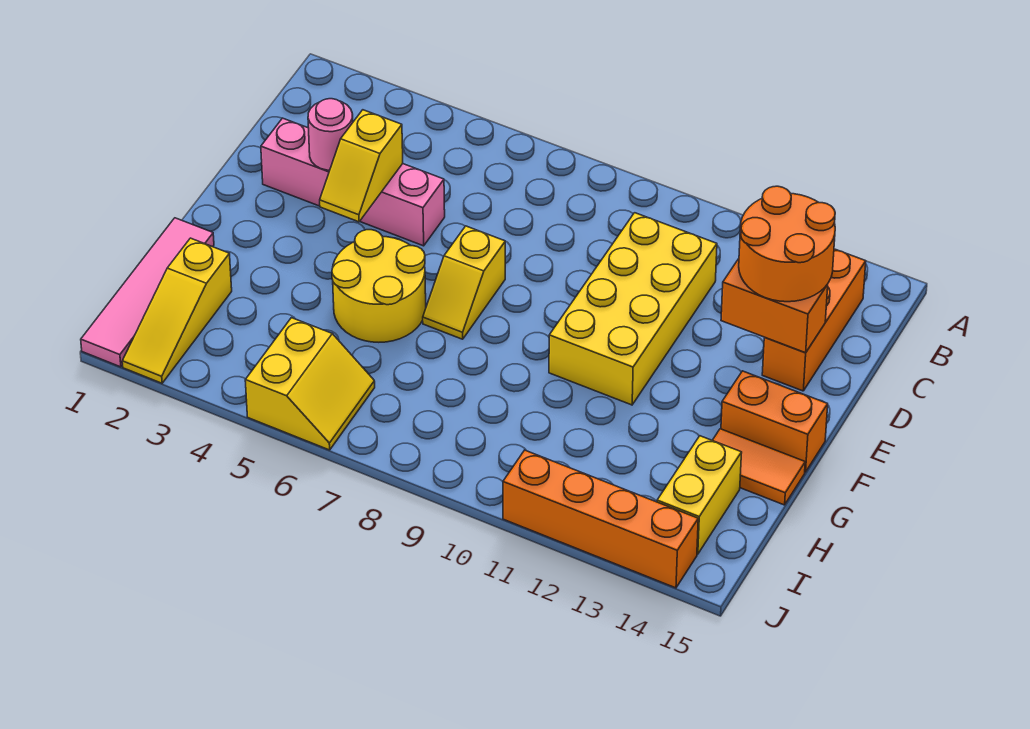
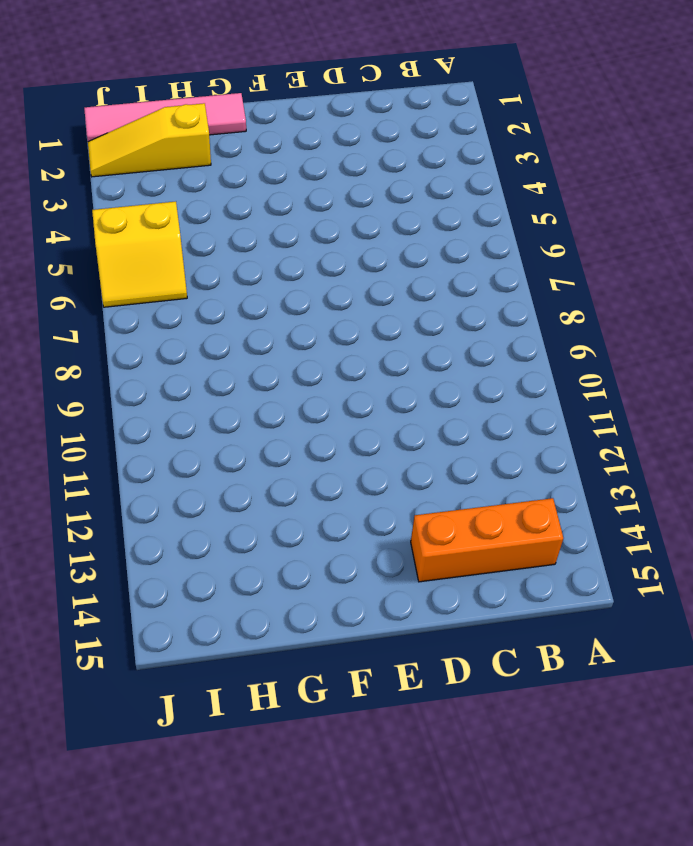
none -> yellow brick C10:F11 level 1
none -> pink brick D2:D5 level 1
none -> yellow slope E7:F7 level 1 top E

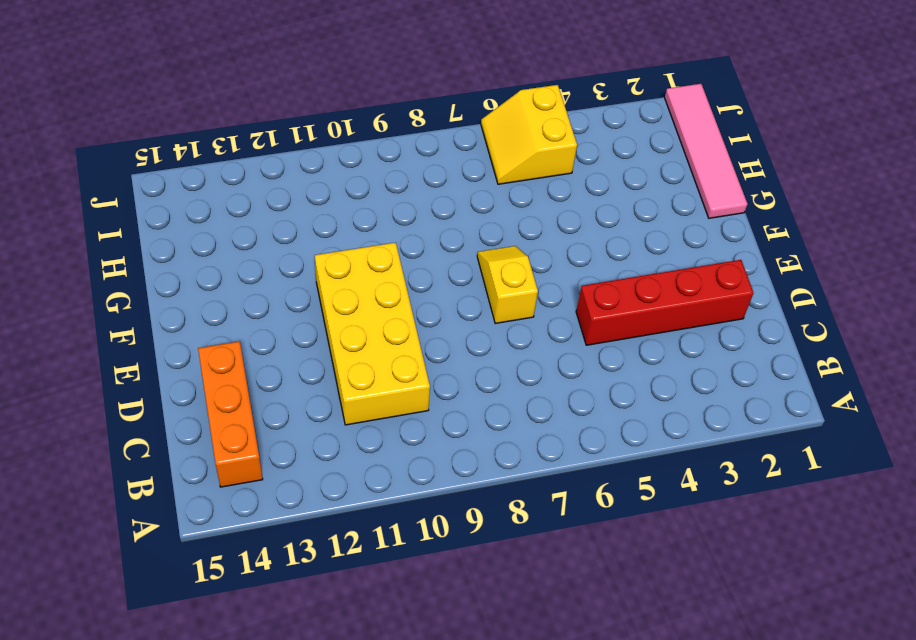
red brick D2:D5 level 1 -> pink brick D2:D5 level 1
none -> yellow round brick F5:G6 level 1
none -> orange brick F14:F15 level 1
none -> orange tile G14:G15 level 1

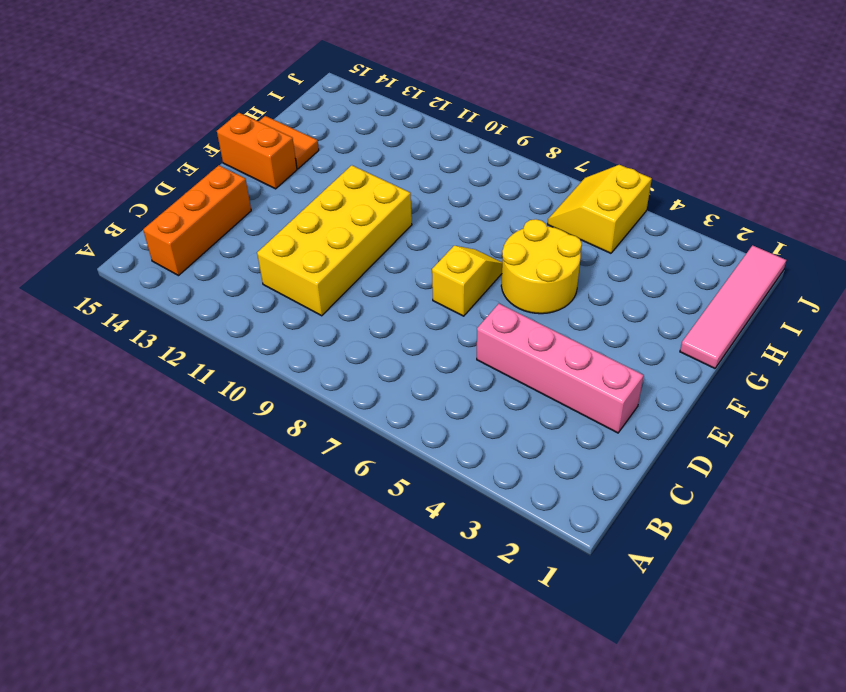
none -> yellow slope H2:J2 level 1 top H
none -> yellow brick H14:I14 level 1
none -> orange brick J11:J14 level 1

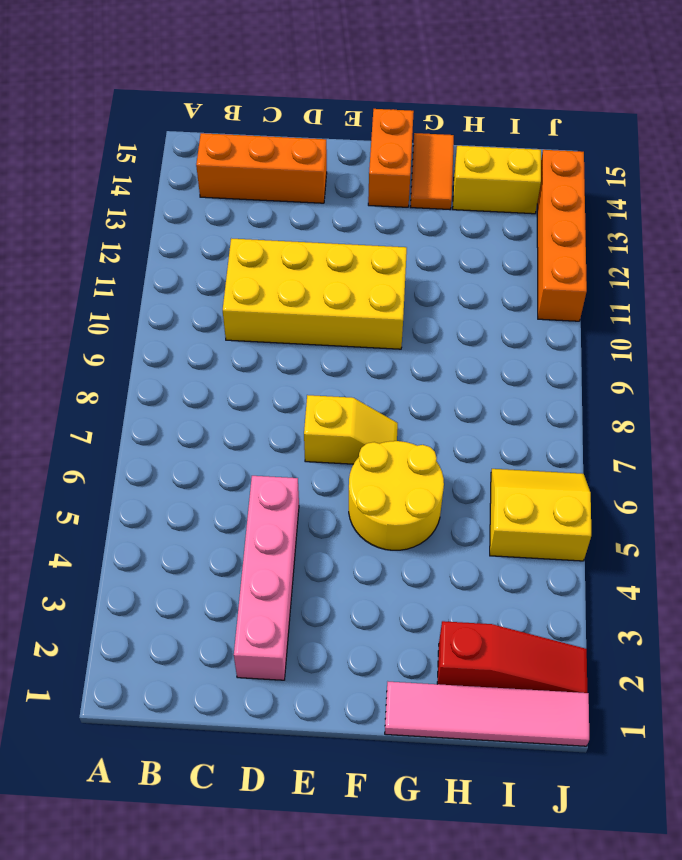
red slope H2:J2 level 1 top H -> yellow slope H2:J2 level 1 top H
none -> pink round brick D3 level 2
none -> yellow slope D4:E4 level 2 top D
none -> orange brick D13:D14 level 2

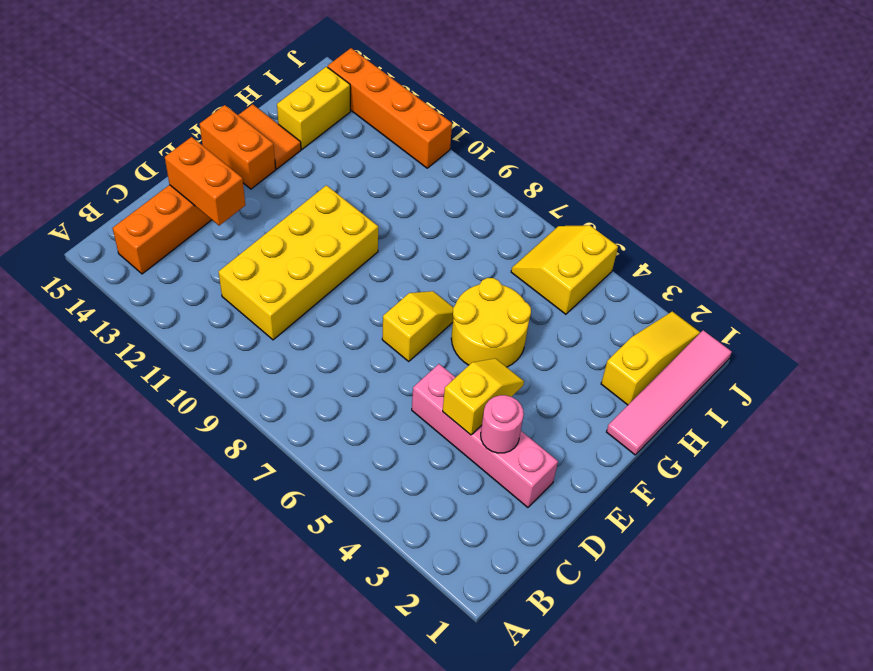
none -> orange round brick C13:D14 level 3

